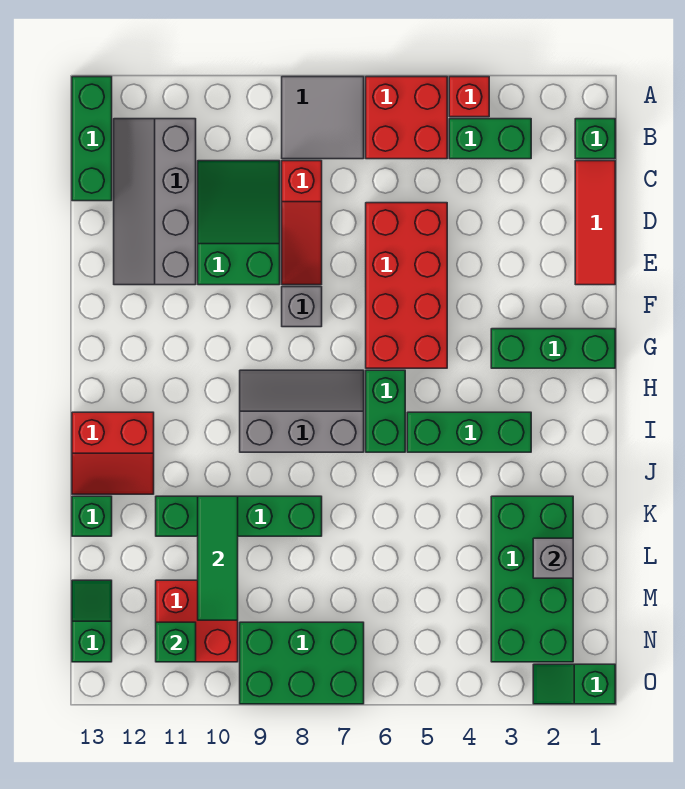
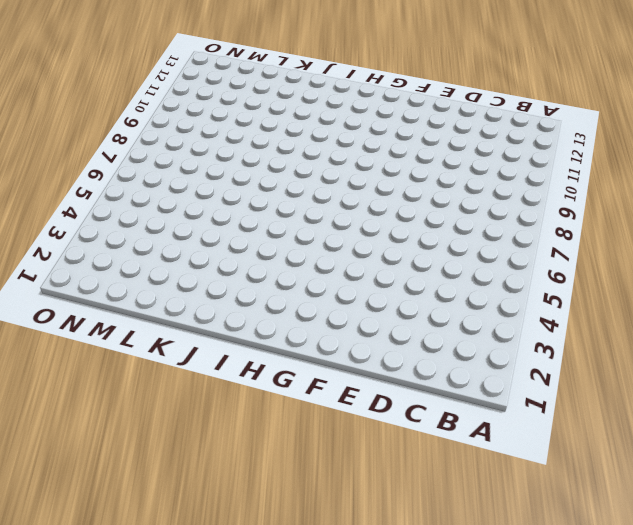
none -> red brick A4 level 1
none -> red brick A5:B6 level 1
none -> grey tile A7:B8 level 1

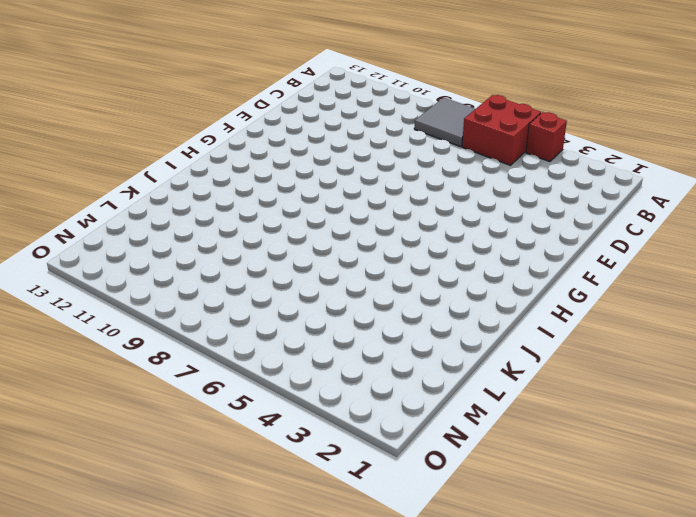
none -> green brick A13:C13 level 1
none -> green brick B1 level 1
none -> green brick B3:B4 level 1

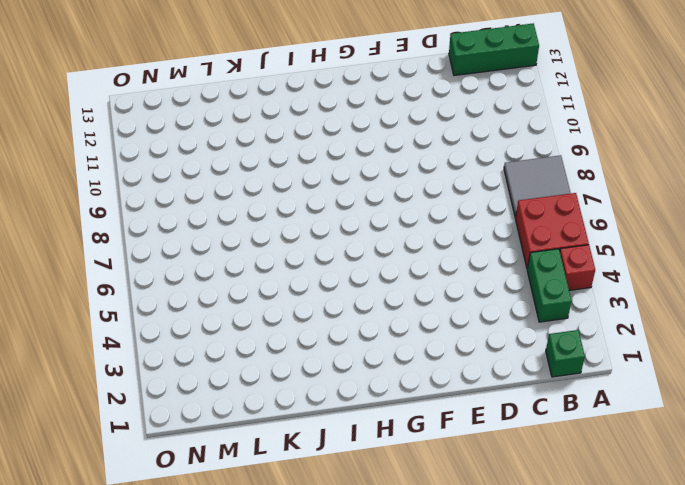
none -> grey slope B11:E12 level 1 top 11
none -> red tile C1:E1 level 1
none -> red slope C8:E8 level 1 top C

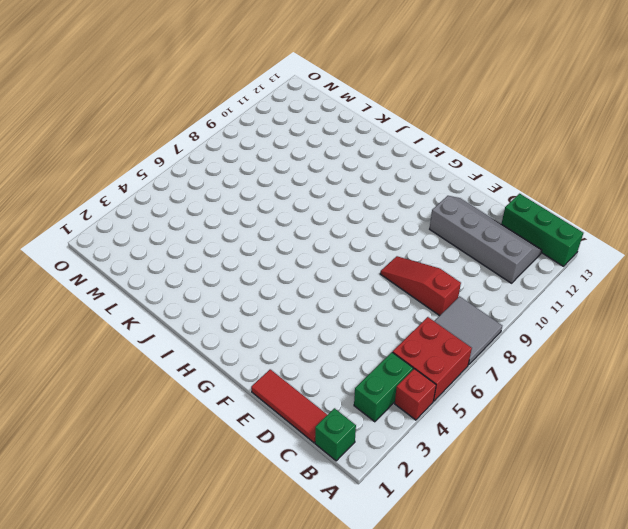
none -> green slope C9:E10 level 1 top E
none -> red brick D5:G6 level 1
none -> grey brick F8 level 1

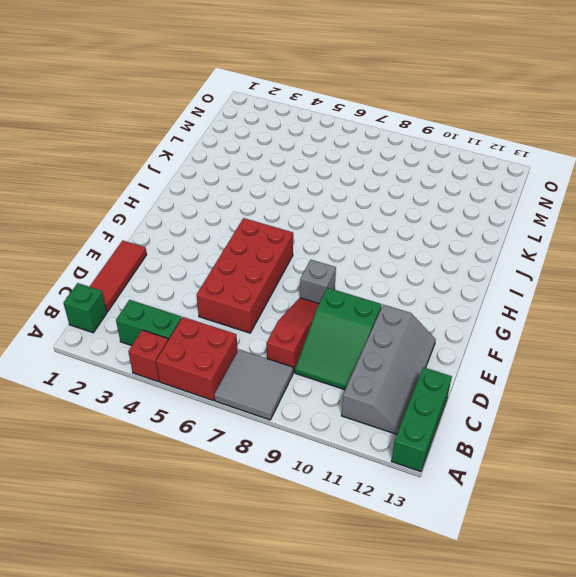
none -> green brick G1:G3 level 1
none -> green brick H6:I6 level 1
none -> grey slope H7:I9 level 1 top I

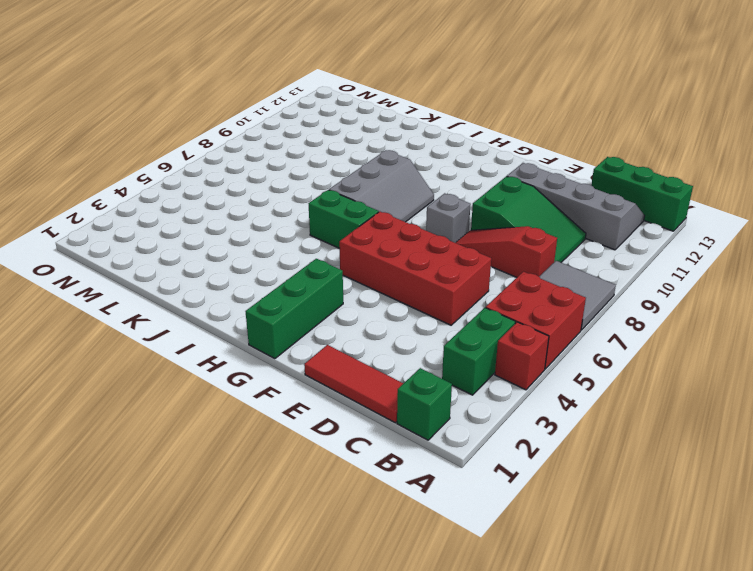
none -> green brick I3:I5 level 1
none -> red slope I12:J13 level 1 top I
none -> green brick K2:N3 level 1

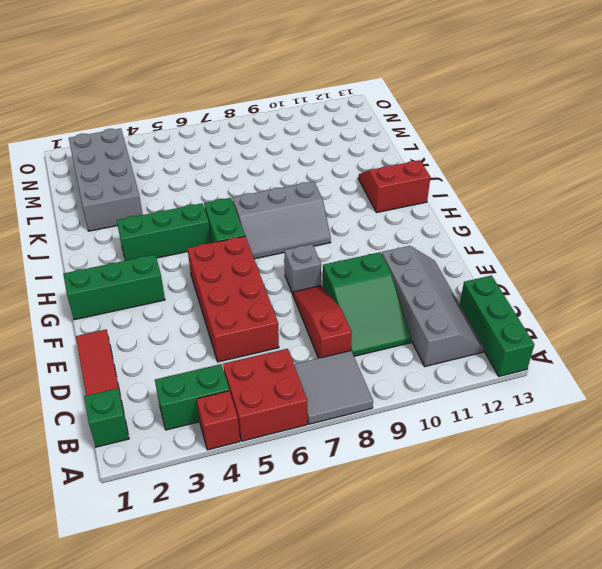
grey brick K2:N3 level 1 -> green brick K2:N3 level 1
none -> green brick K8:K11 level 1
none -> green brick K13 level 1
none -> red brick M10:N11 level 1

